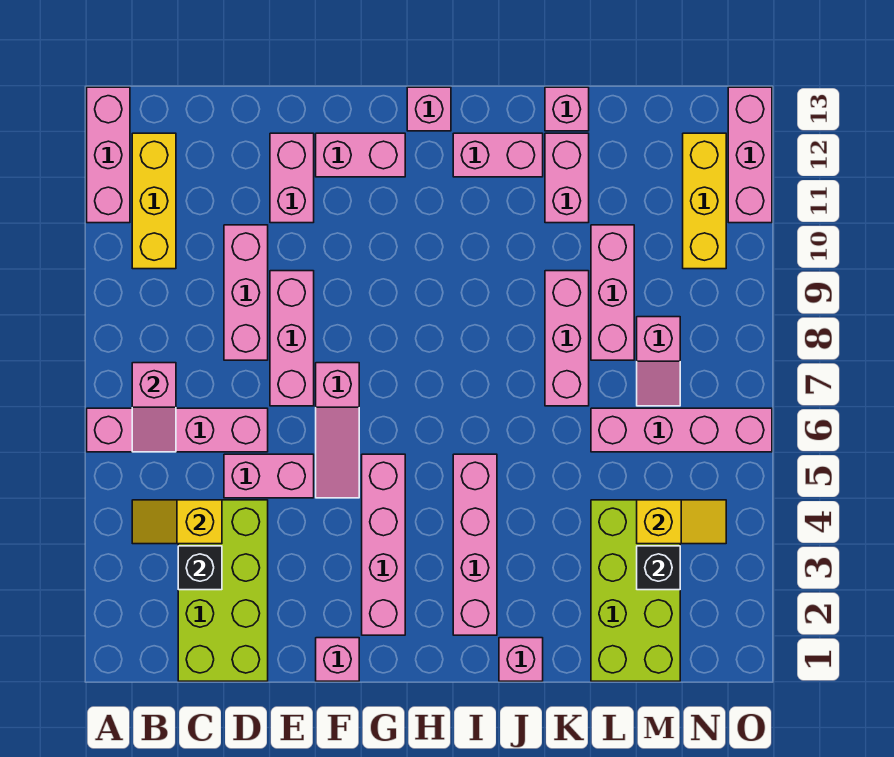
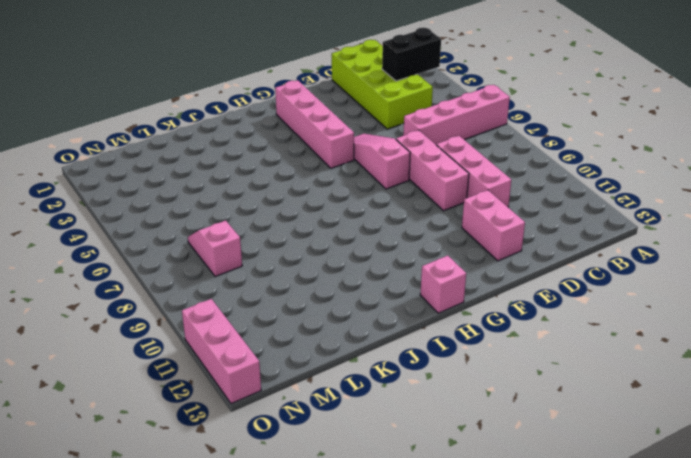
black brick B3:C3 level 2 -> black brick C3 level 2
none -> pink brick A11:A13 level 1
none -> yellow brick B10:B12 level 1
none -> pink brick D5:E5 level 1
none -> pink brick F1 level 1

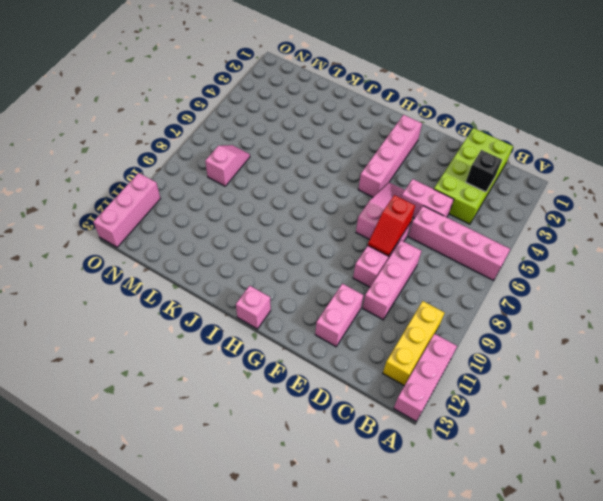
red slope E7:E8 level 2 top 7 -> none
none -> pink brick F1 level 1
none -> pink brick F12:G12 level 1
none -> pink brick I2:I5 level 1
none -> pink brick I12:J12 level 1

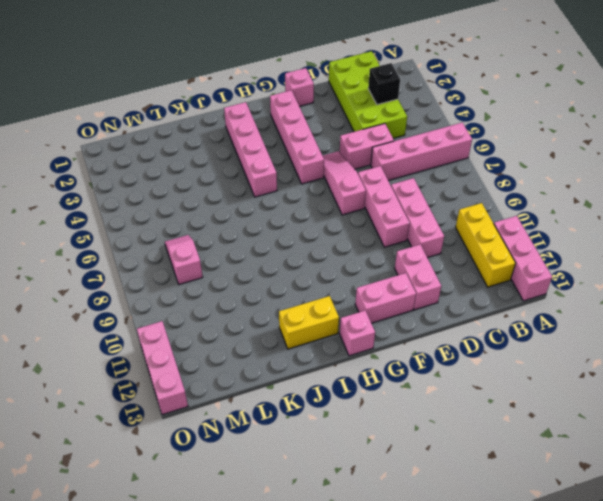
yellow brick I12:J12 level 1 -> pink brick I12:J12 level 1
none -> pink brick J1 level 1
none -> pink brick K7:K9 level 1
none -> pink brick K11:K12 level 1
none -> pink brick K13 level 1

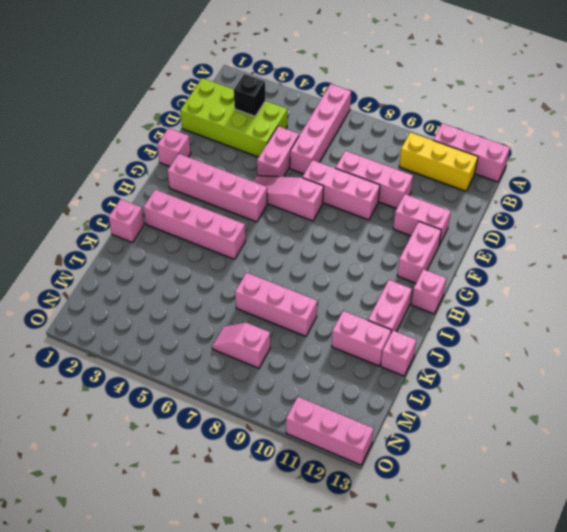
none -> lime brick L1:M4 level 1
none -> pink brick L6:O6 level 1
none -> pink brick L8:L10 level 1
none -> yellow brick N10:N12 level 1

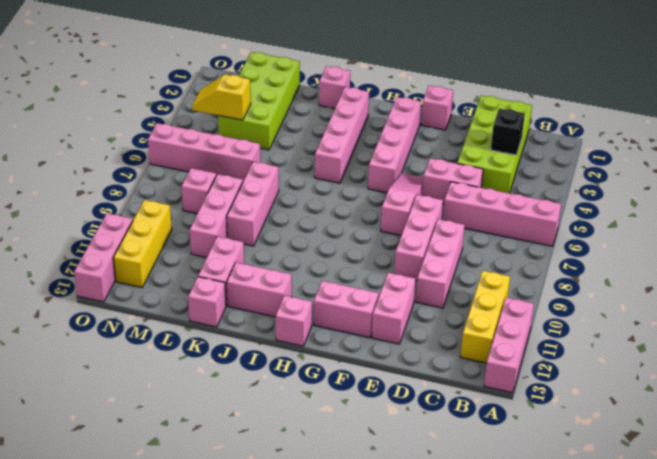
none -> yellow slope B4:C4 level 2 top C
none -> pink slope B6:B7 level 2 top 7
none -> black brick M3 level 2

